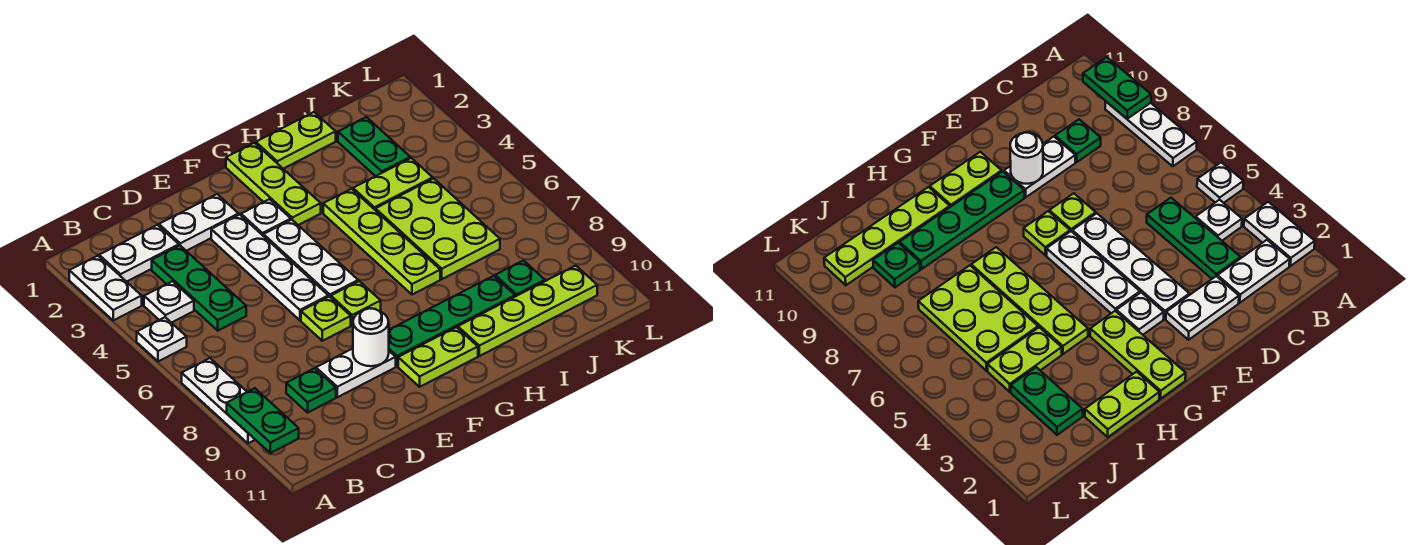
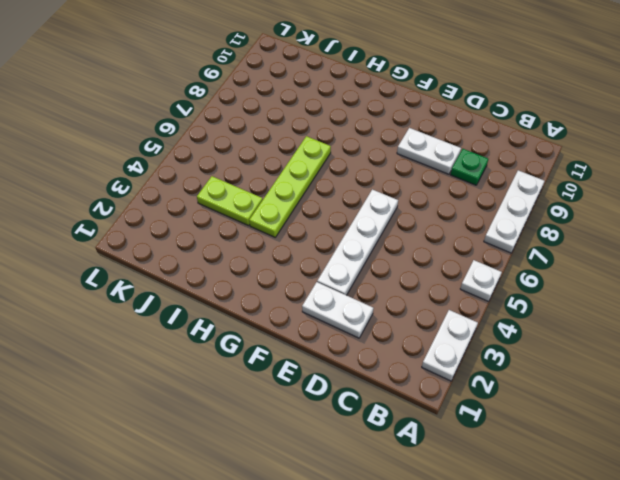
none -> white plate B2:C2 level 1
none -> white plate B4 level 1
none -> green plate C3:C5 level 1

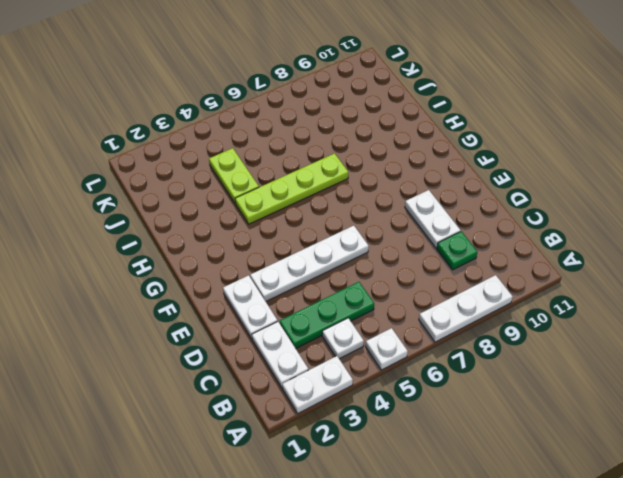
none -> lime plate E7 level 1
none -> white plate F3 level 1
none -> white plate F4:F6 level 1

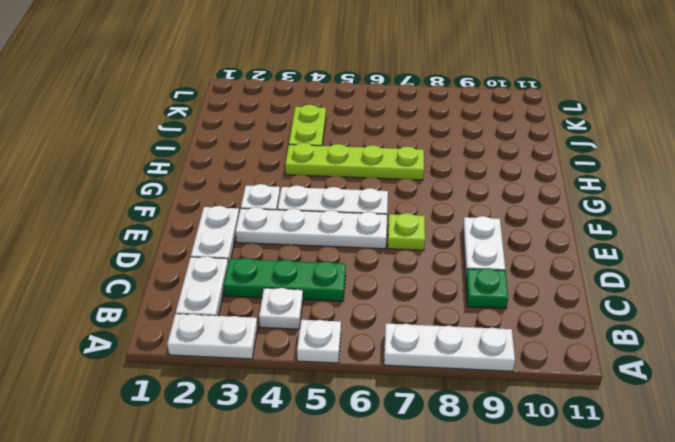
none -> lime plate F7 level 1
none -> green plate F9:I9 level 1
none -> lime plate F10:G10 level 1

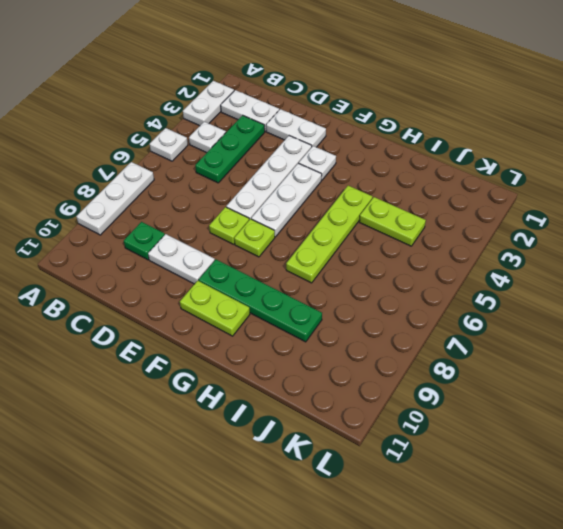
none -> lime plate G1:G3 level 1
none -> lime plate H1:I1 level 1
none -> lime plate H10:K10 level 1

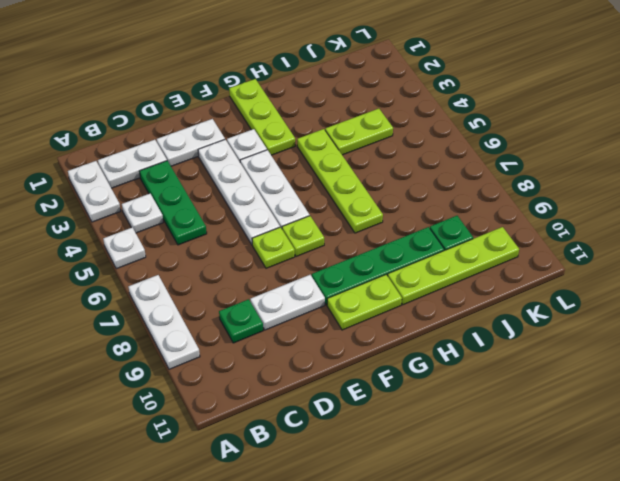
none -> lime plate H1:I1 level 1
none -> lime plate I5:J7 level 1
none -> green plate J2:J3 level 1

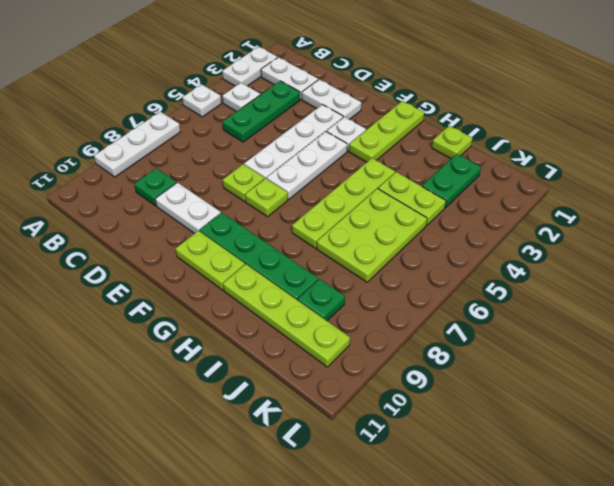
lime plate I1 level 1 -> lime plate H1:I1 level 1
none -> green plate A9:A10 level 2
none -> white round brick E9 level 2

